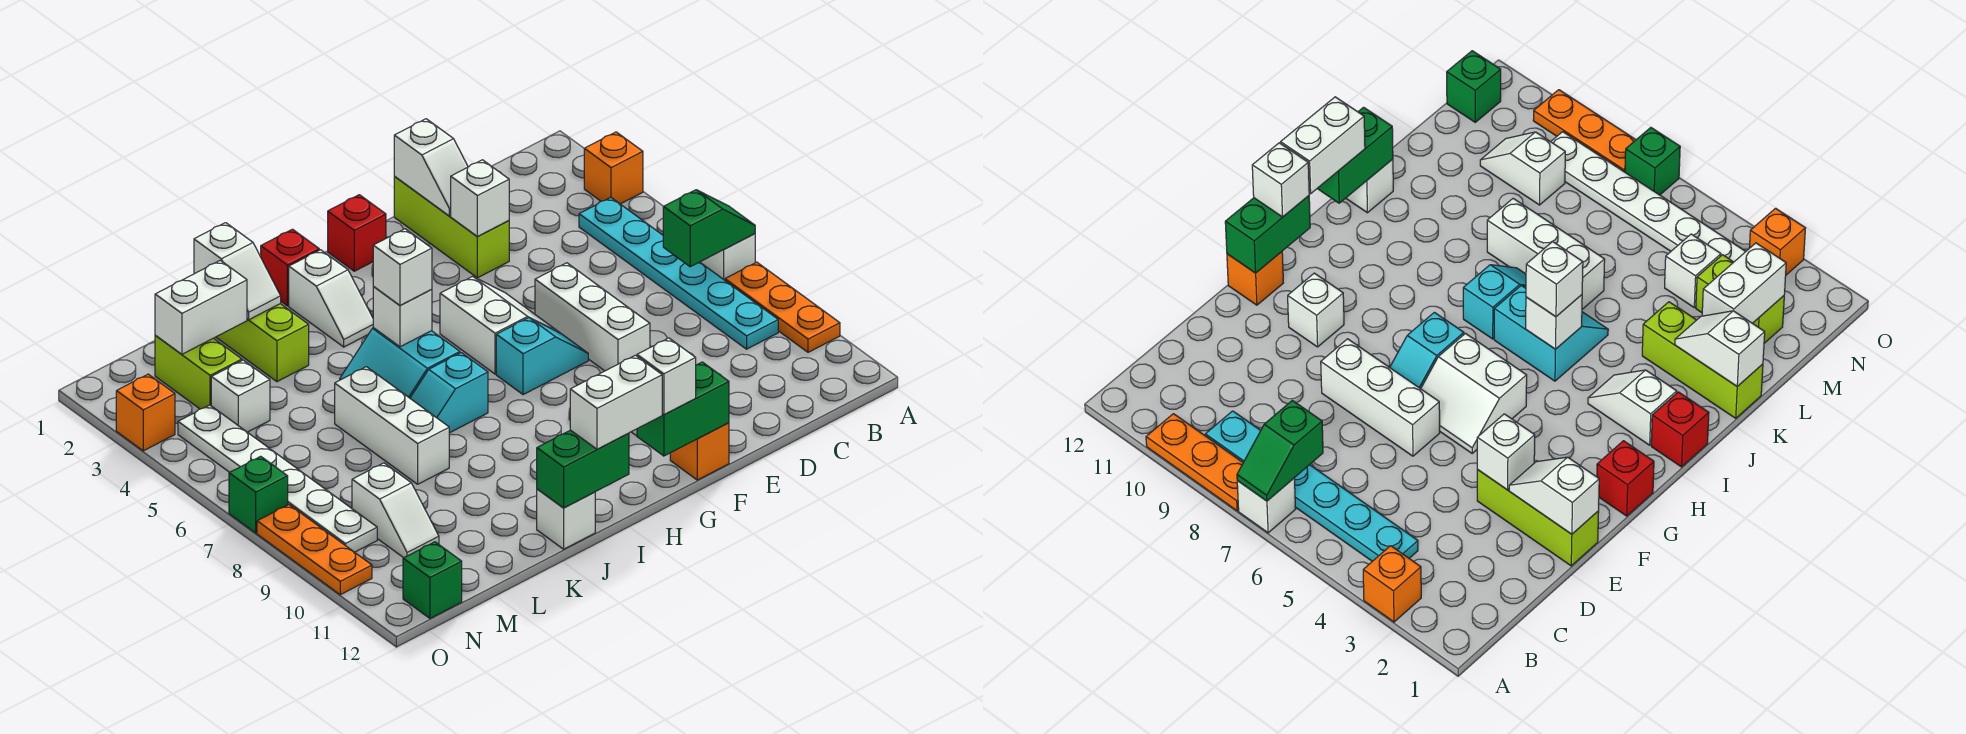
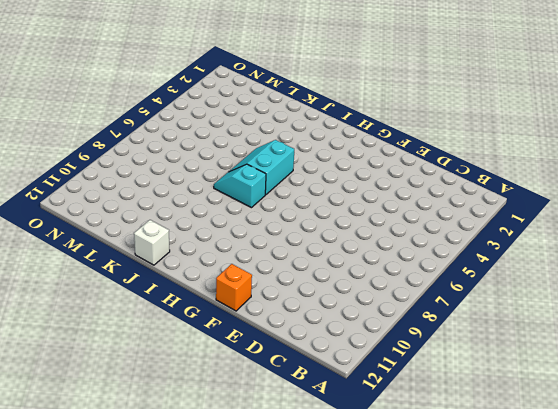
none -> orange brick A3 level 1
none -> white brick A7 level 1
none -> orange plate A8:A10 level 1
none -> cyan plate B4:B9 level 1

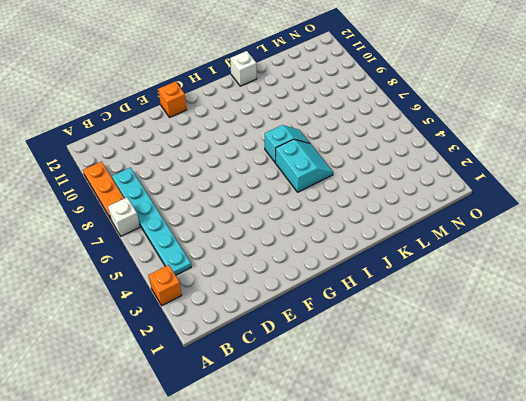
none -> lime brick E1:E3 level 1
none -> white brick E6:E8 level 1
none -> white slope F5:G6 level 1 top G
none -> cyan slope F7:G7 level 1 top G

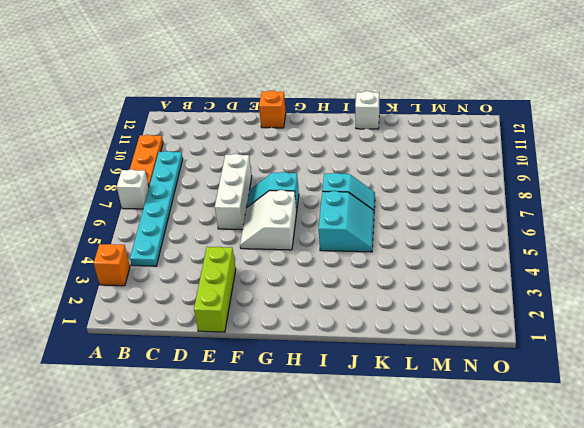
none -> white brick F10 level 1
none -> red brick G1 level 1
none -> red brick I1 level 1
none -> white slope I2:I3 level 1 top 2

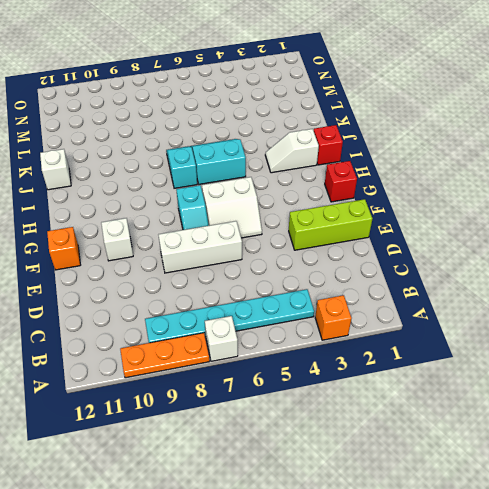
none -> lime brick K1:K3 level 1
none -> white brick K6:K8 level 1
none -> lime brick M2:M3 level 1
none -> white brick M4 level 1

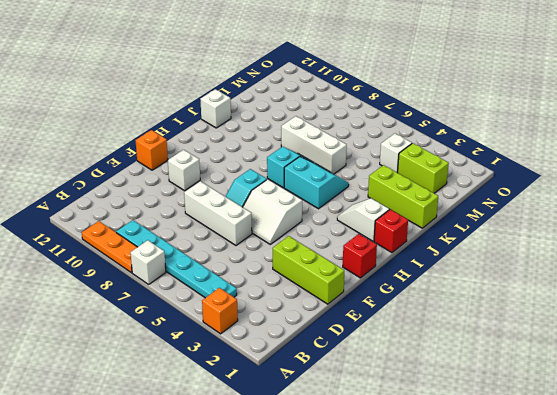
none -> white slope M9:M10 level 1 top 9
none -> white plate N4:N9 level 1
none -> green brick N12 level 1
none -> orange brick O3 level 1

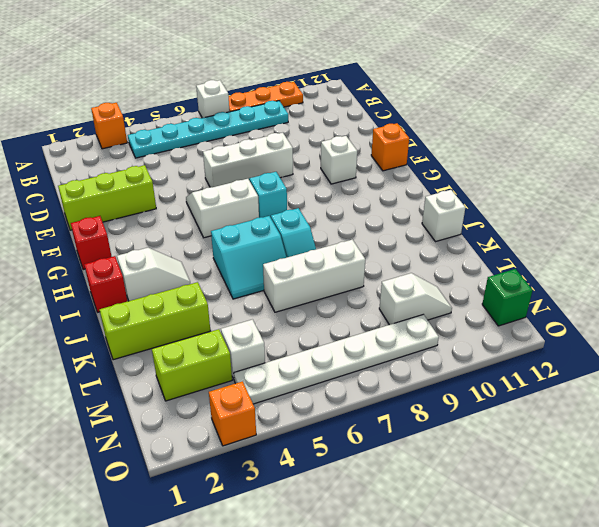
none -> green brick O7 level 1
none -> orange plate O8:O10 level 1
none -> green slope A7:B7 level 2 top B
none -> white slope E1:E2 level 2 top 1

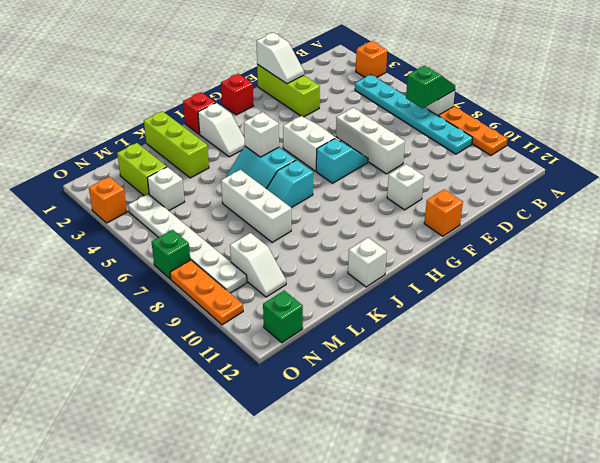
none -> white brick E3 level 2
none -> green brick F12:G12 level 2
none -> green brick I12:J12 level 2
none -> white slope K1:K2 level 2 top 1

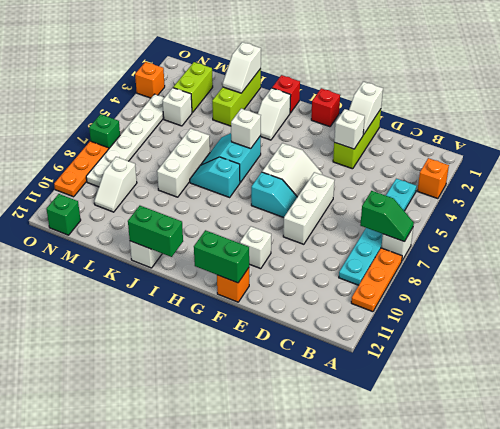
none -> white brick L2:M2 level 2
none -> white brick G12 level 3
none -> white brick H12:I12 level 3
none -> white brick I5 level 3

